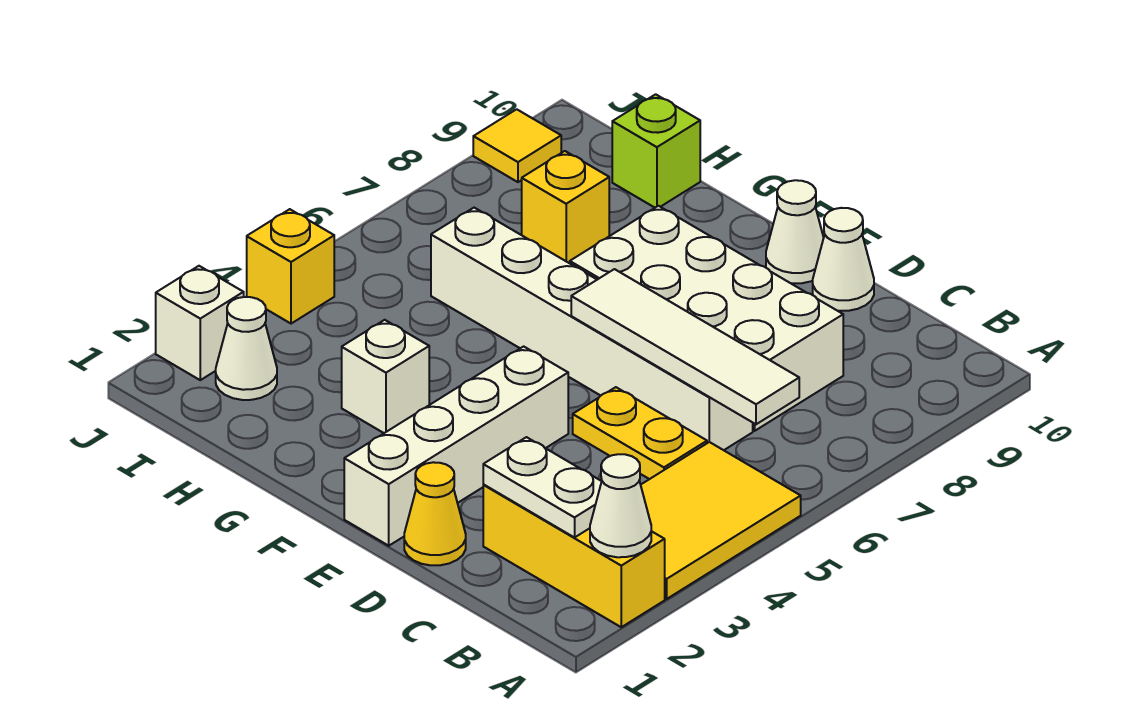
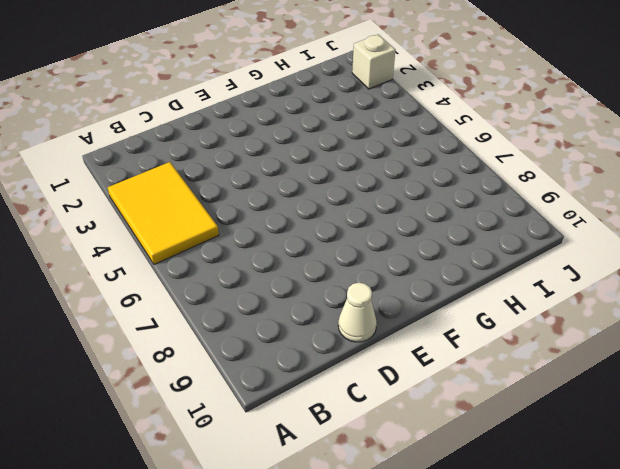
none -> yellow brick A2:C2 level 1
none -> yellow plate C5:D5 level 1
none -> white brick C6:H6 level 1

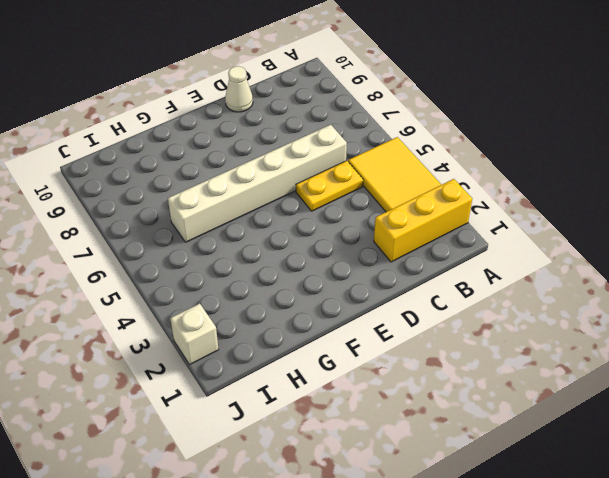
none -> white brick C7:F8 level 1
none -> yellow cone D1 level 1
none -> white brick E1:E4 level 1

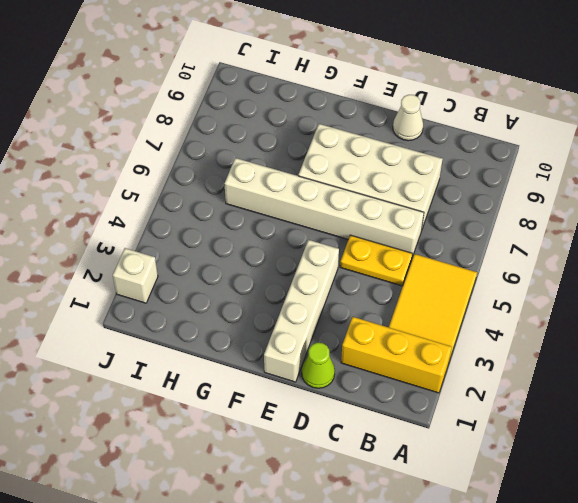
lime cone D1 level 1 -> yellow cone D1 level 1
none -> white cone E10 level 1
none -> white brick G3 level 1
none -> yellow brick H8 level 1

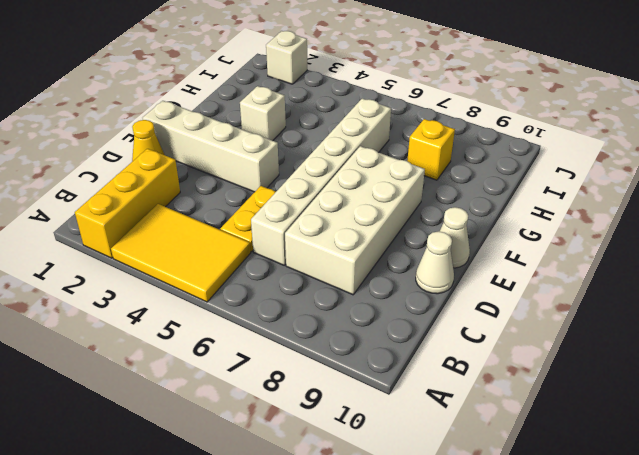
none -> lime brick H10 level 1
none -> white cone I2 level 1
none -> yellow brick J4 level 1

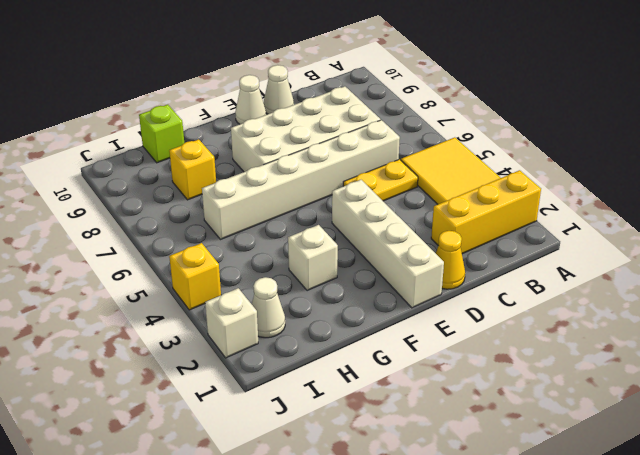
none -> yellow tile J9 level 1
none -> white cone A2 level 2
none -> white plate B2:C2 level 2

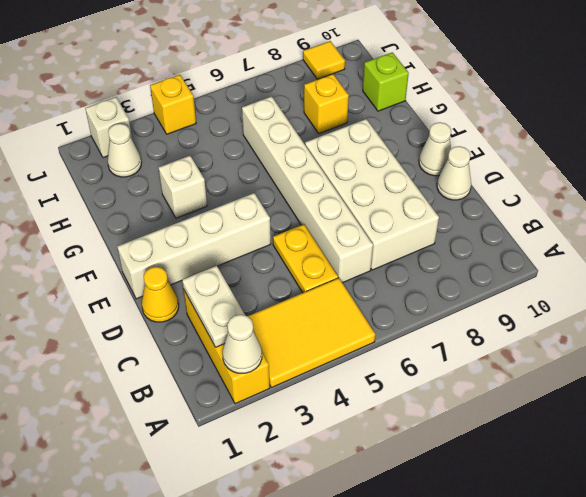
none -> white tile B6:E6 level 2

